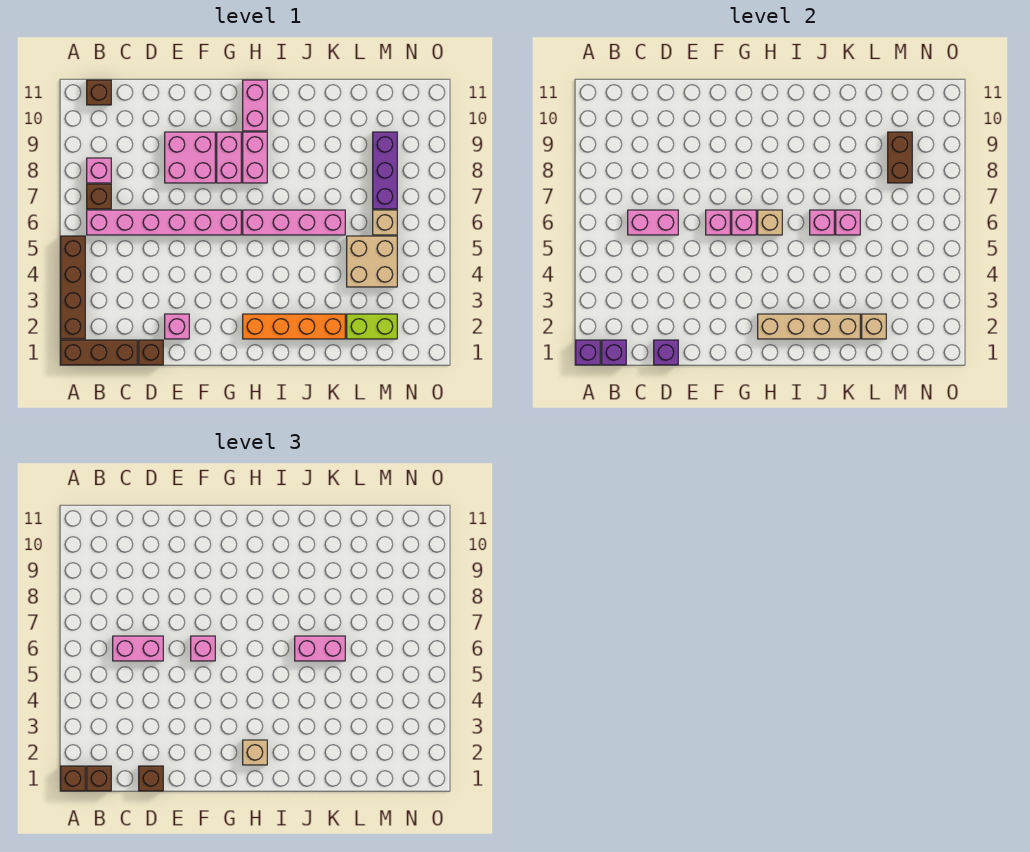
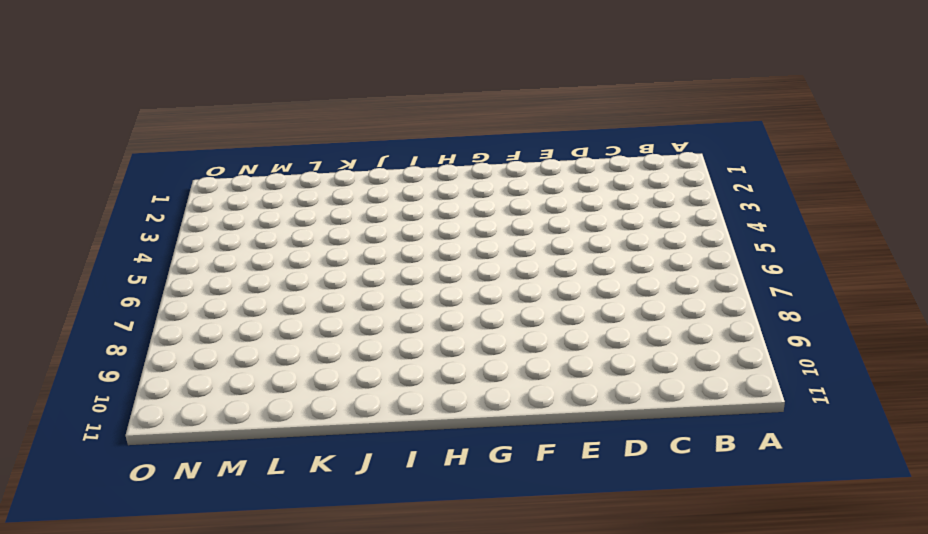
none -> brown brick A1:C1 level 1
none -> brown brick A2:A5 level 1
none -> pink brick B6:G6 level 1
none -> brown brick B7 level 1

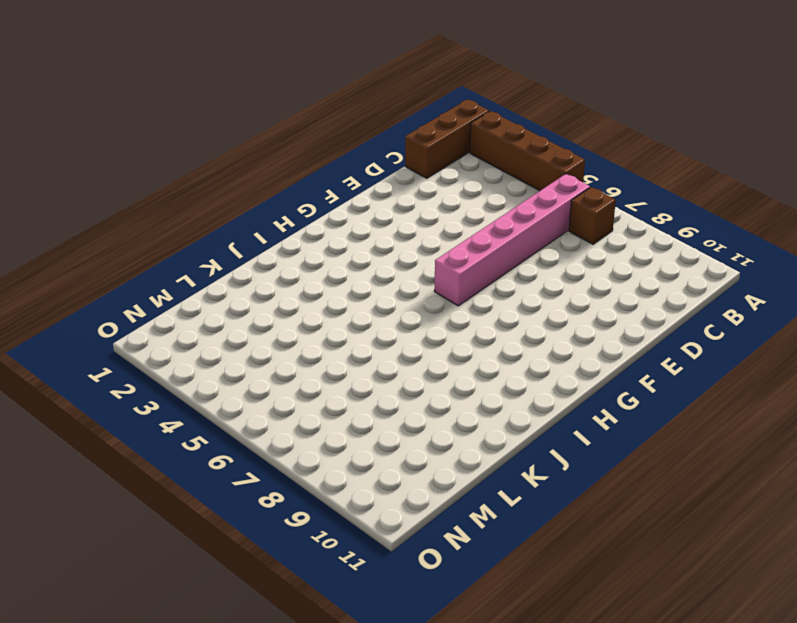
none -> pink brick B8 level 1
none -> brown brick B11 level 1
none -> brown brick D1 level 1
none -> pink brick E2 level 1

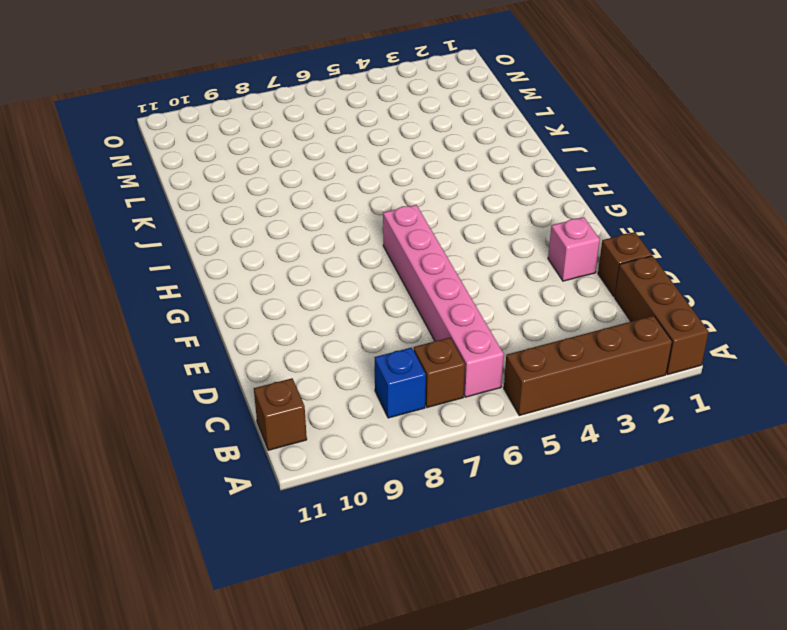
blue brick B8 level 1 -> pink brick B8 level 1
none -> pink brick E8:F9 level 1
none -> pink brick G8:G9 level 1
none -> orange brick H2:K2 level 1
none -> pink brick H6:K6 level 1

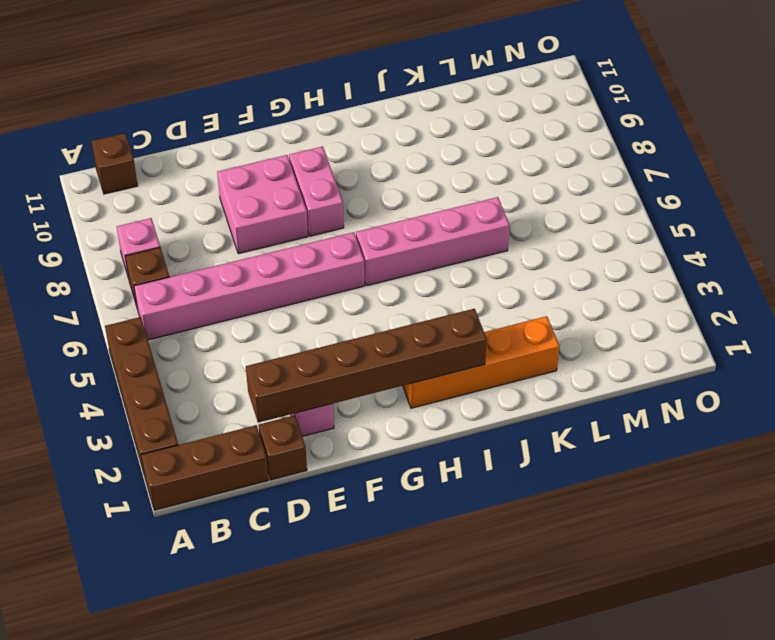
brown brick D2:I2 level 2 -> tan brick H2:K2 level 2
none -> pink brick H8:H9 level 1
none -> pink brick H10:H11 level 1
none -> lime brick L2:M2 level 1
none -> tan brick L4:M5 level 1

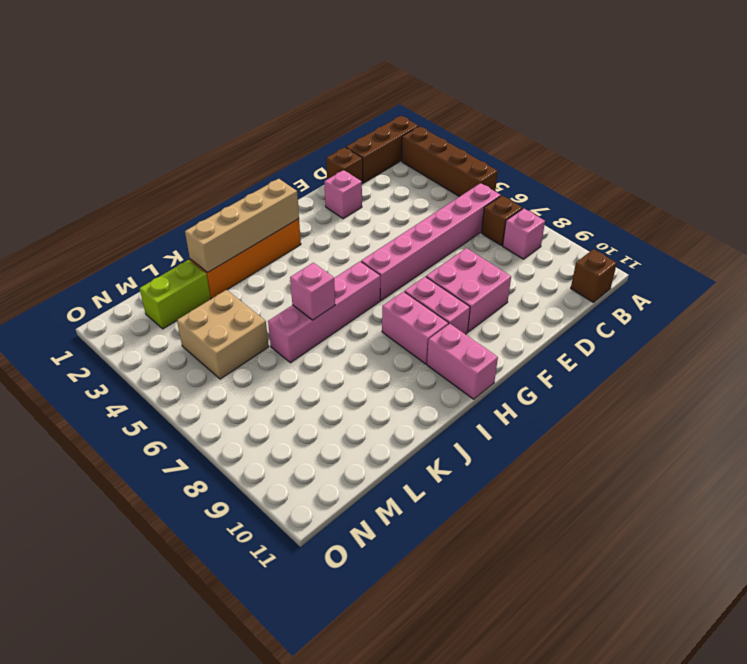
none -> tan brick M6 level 1
none -> purple brick M7:M9 level 1
none -> purple brick A1 level 2
none -> purple brick B1 level 2

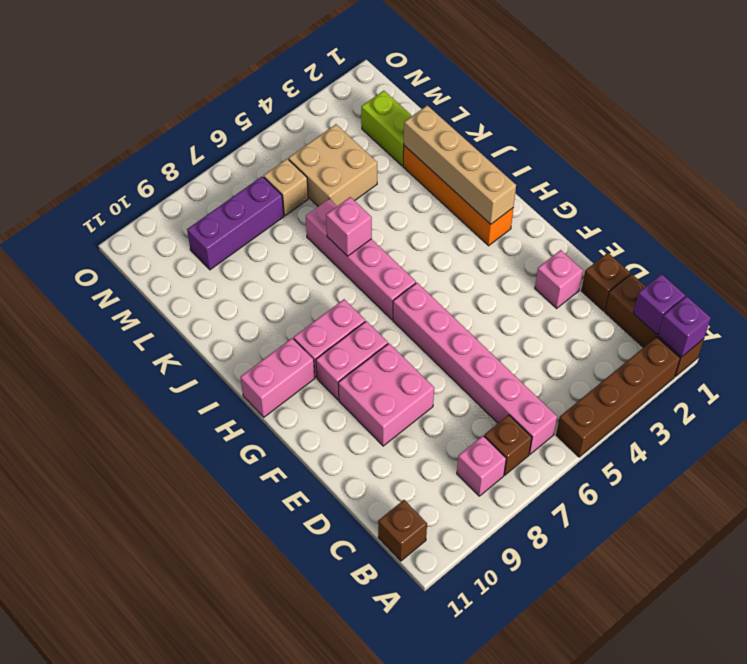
none -> pink brick C6:D6 level 2
none -> purple brick D1 level 2
none -> pink brick F6 level 2
none -> pink brick G6 level 2

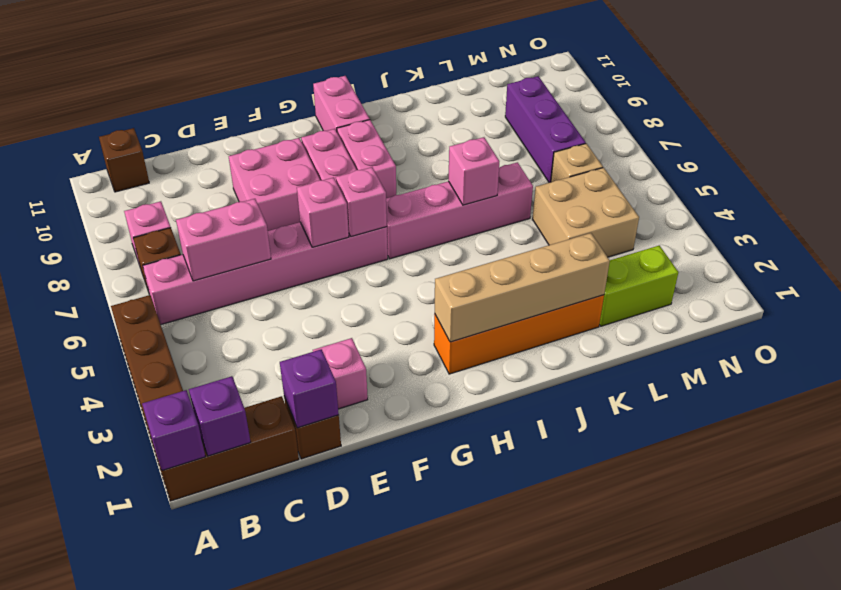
none -> tan brick H6 level 2
none -> pink brick K6 level 2
none -> tan brick L2 level 2
none -> brown brick M8:M9 level 2

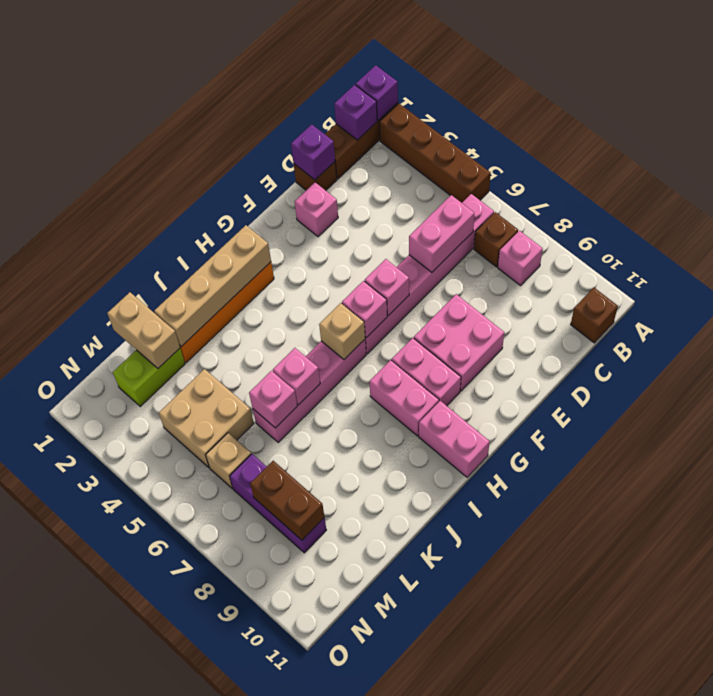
tan brick L1:L2 level 2 -> tan brick L2 level 2
none -> brown brick A1 level 3
none -> brown brick B1 level 3
none -> pink brick C6:D6 level 3
none -> brown brick D1 level 3

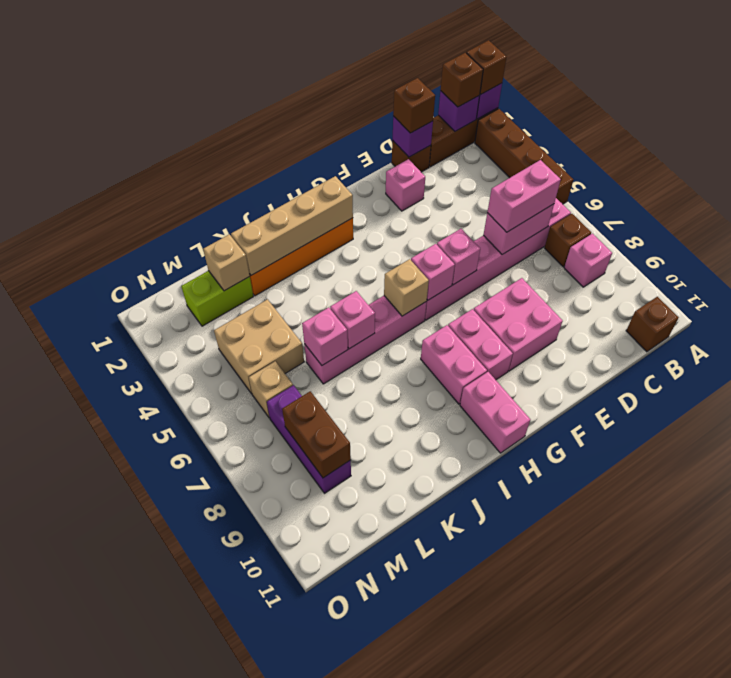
none -> pink brick F6 level 3
none -> tan brick H2 level 3
none -> pink brick J6:K6 level 3

